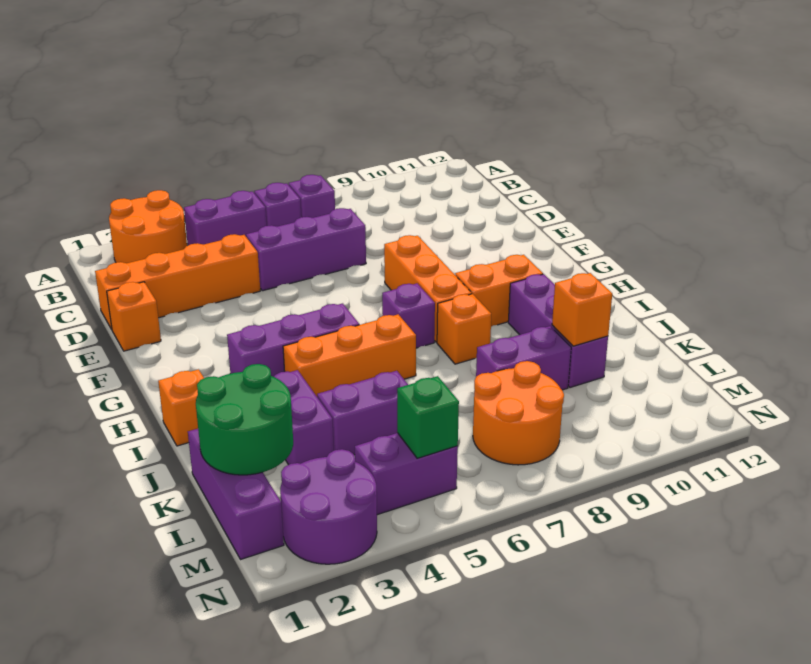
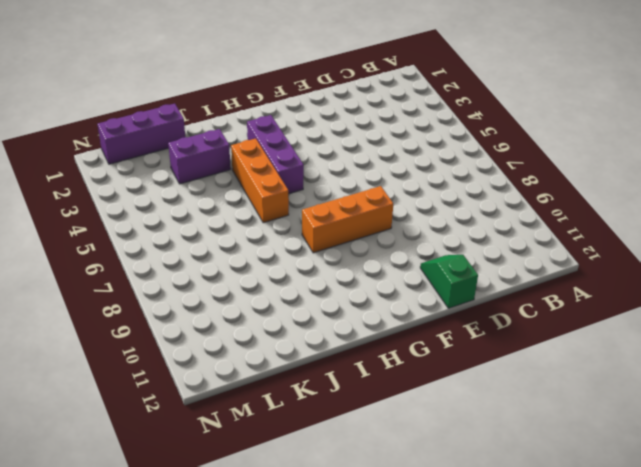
green slope E11:E12 level 1 top 12 -> none
none -> orange round brick A2:B3 level 1
none -> purple brick B4:B5 level 1
none -> purple brick B6 level 1

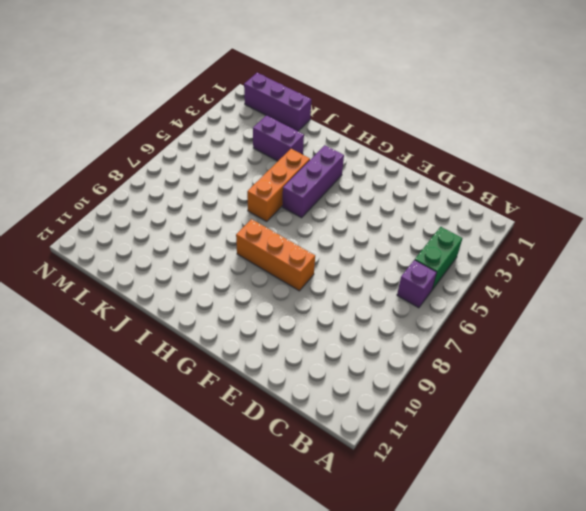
green brick B4:B5 level 1 -> purple brick B4:B5 level 1
none -> orange round brick A2:B3 level 1
none -> purple brick B7 level 1
none -> orange brick D1:D4 level 1

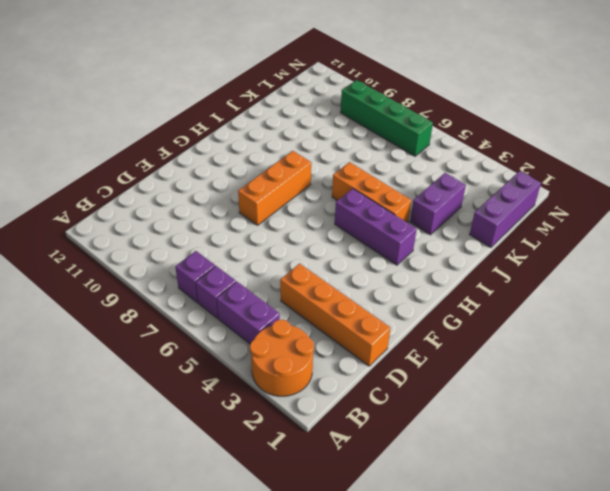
green brick M6:M9 level 1 -> orange round brick L7:M8 level 1
none -> purple brick D5:D7 level 1
none -> orange brick E1 level 1
none -> purple brick H7 level 1

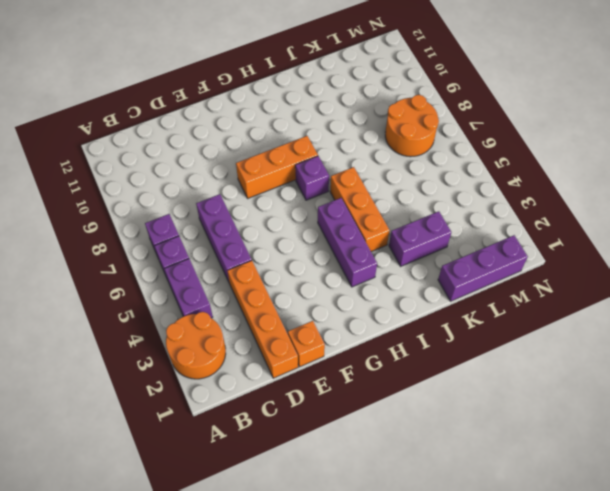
none -> orange brick H9:H10 level 1
none -> orange brick I1 level 1
none -> orange brick I8 level 1

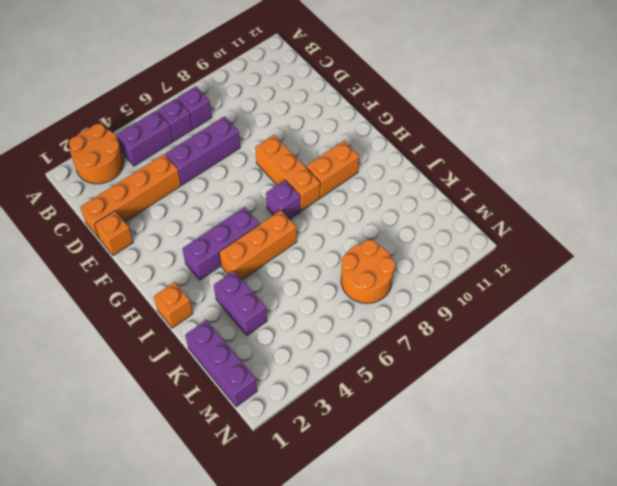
none -> orange brick I8 level 1
none -> purple brick I10:K10 level 1
none -> purple brick K4:K5 level 1

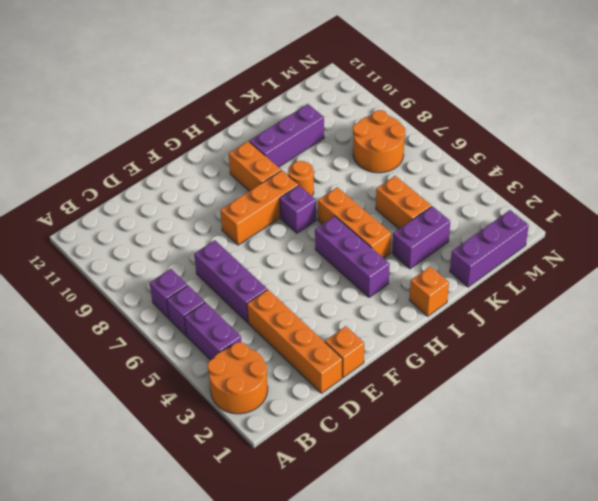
orange round brick I8 level 1 -> orange brick I8 level 1
orange brick K4:K5 level 1 -> purple brick K4:K5 level 1
none -> purple brick K8:K9 level 1
none -> purple round brick M2:N3 level 1
none -> purple brick M4:M5 level 1

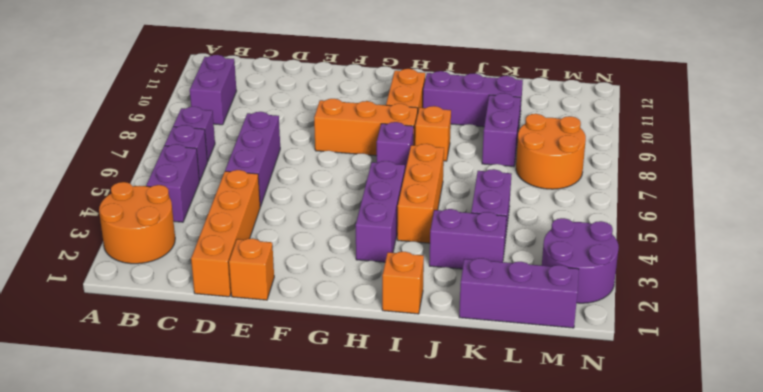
purple brick B9:B10 level 1 -> purple brick M4:M5 level 1
none -> green round brick K1:L2 level 2
none -> orange brick K10 level 2
none -> green brick M5 level 2

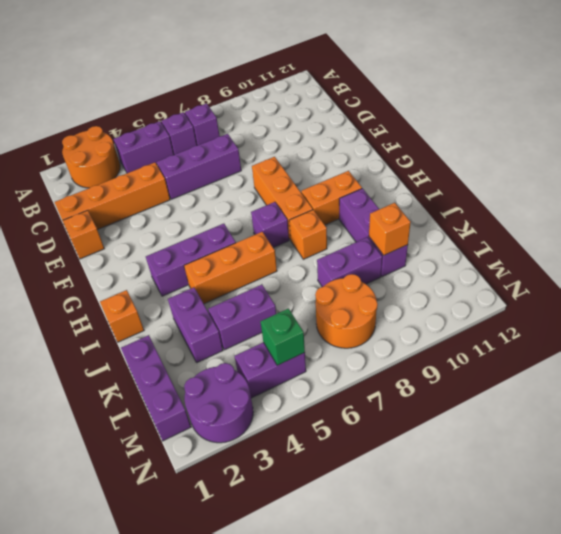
none -> green round brick K1:L2 level 2

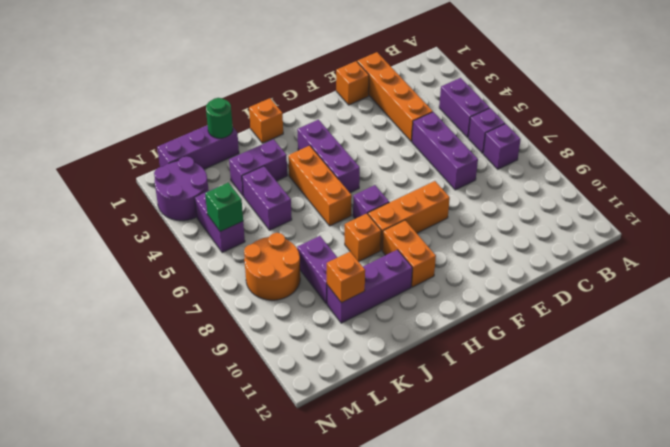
green round brick K1 level 2 -> green round brick K1:L2 level 2
none -> orange round brick A2:B3 level 1

